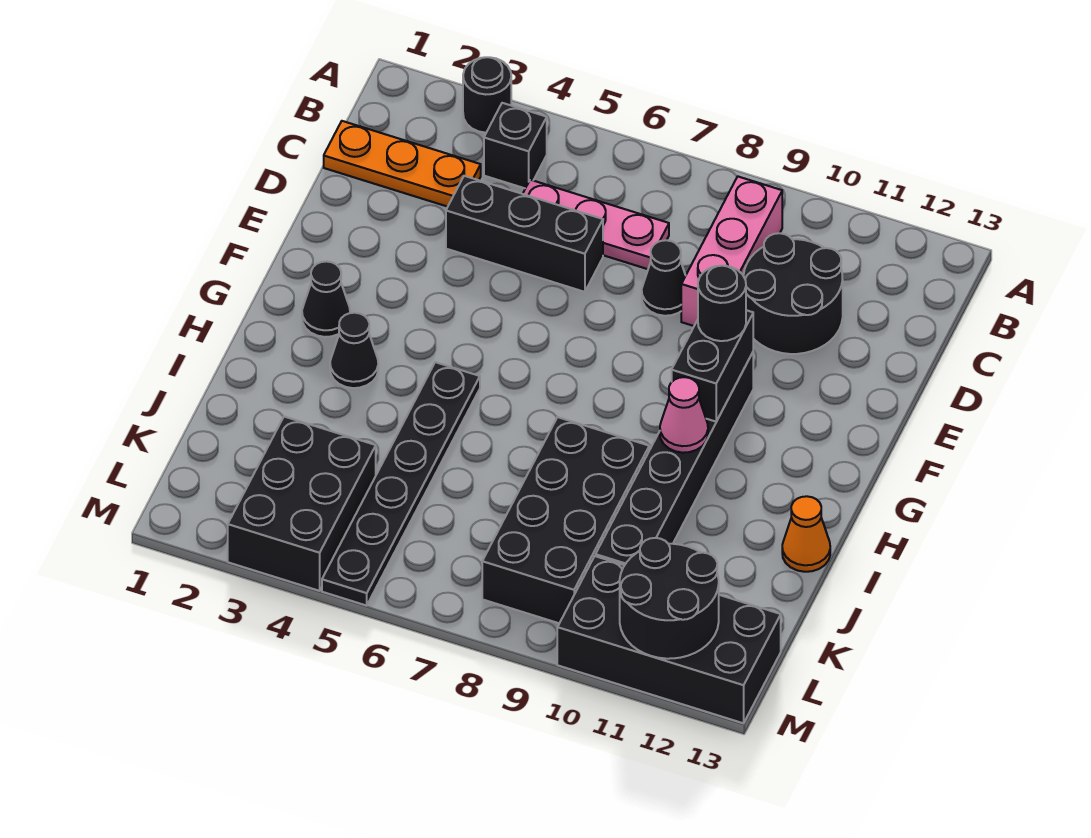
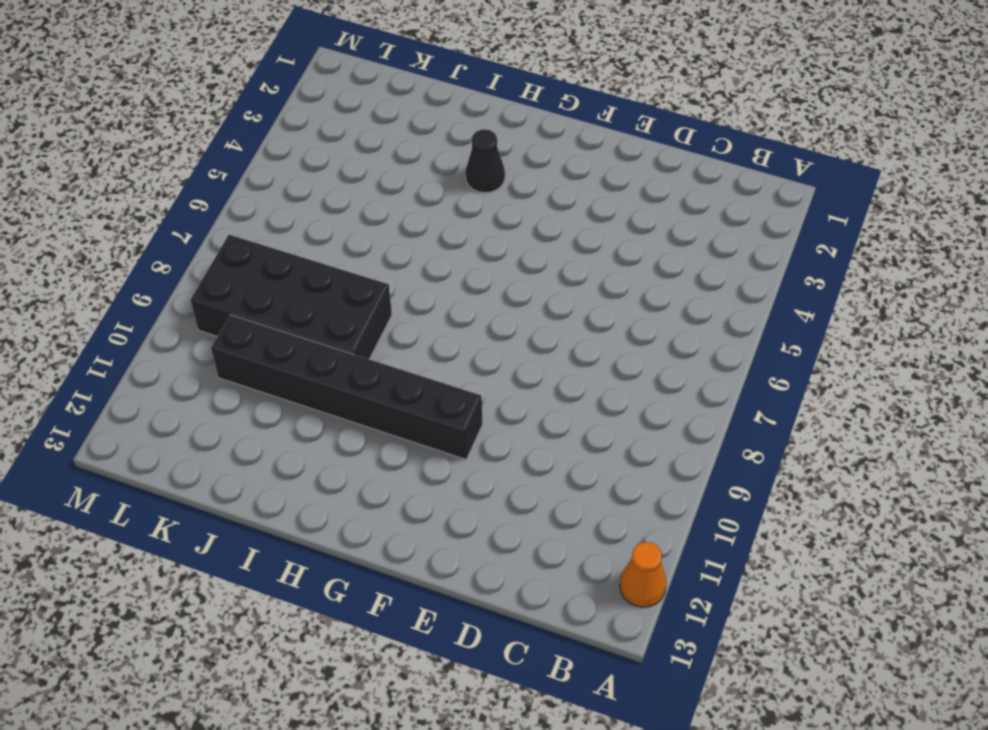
orange cone A12 level 1 -> orange cone I13 level 1
none -> black round brick A3 level 1
none -> black brick B4 level 1
none -> pink brick B9:D9 level 1

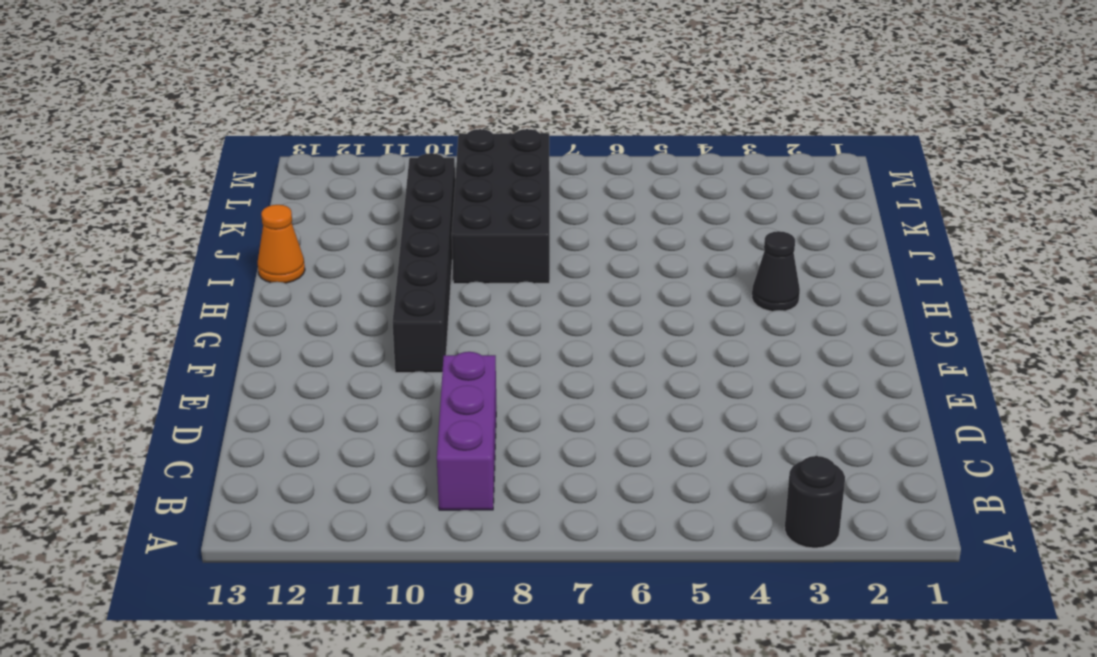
purple brick B9:D9 level 1 -> pink brick B9:D9 level 1
none -> black brick B4 level 1
none -> orange plate C1:C3 level 1
none -> pink plate C5:C7 level 1

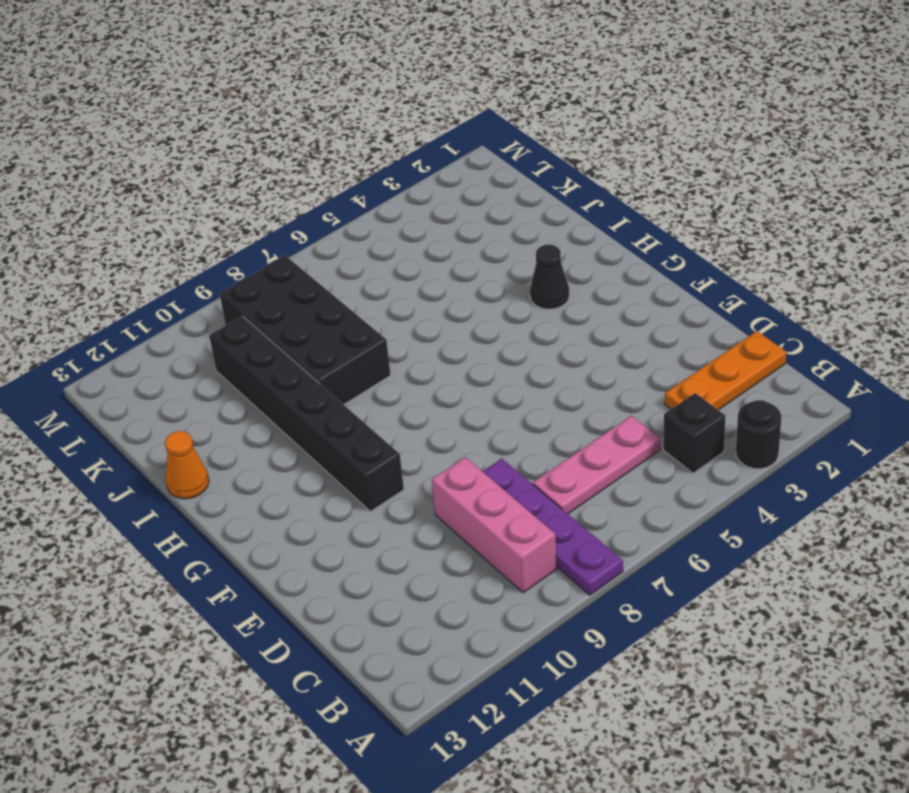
purple plate A8:D8 level 1 -> black cone D8 level 1
none -> black round brick C10:D11 level 1
none -> black brick D4:D6 level 1
none -> black cone G2 level 1

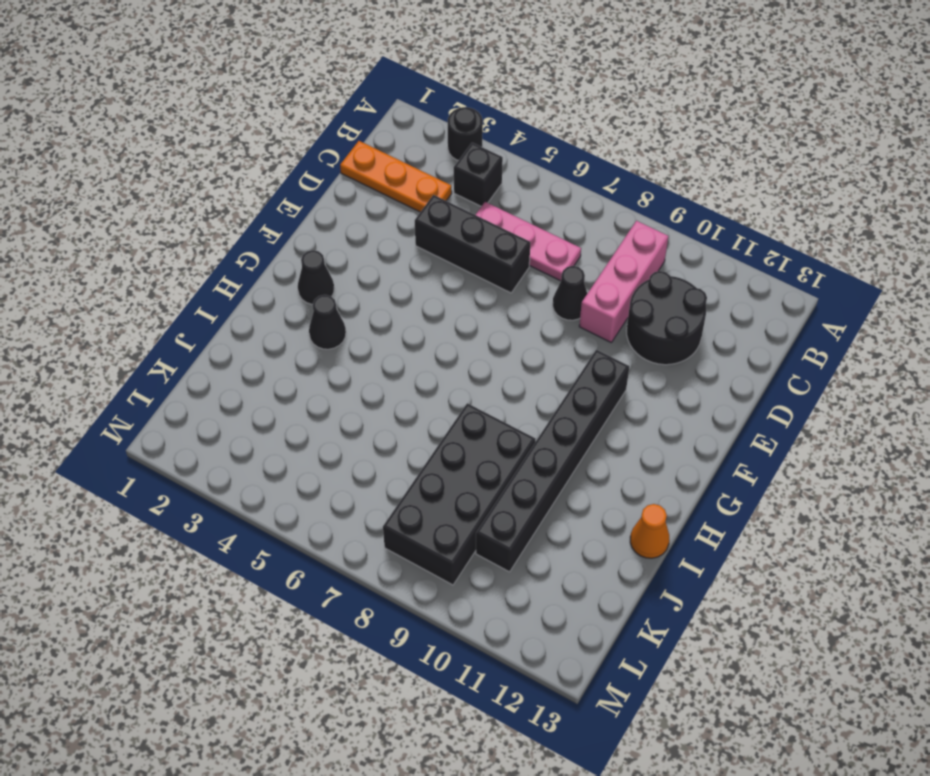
none -> black plate H5:M5 level 1
none -> black brick K3:M4 level 1
none -> black brick L10:M13 level 1

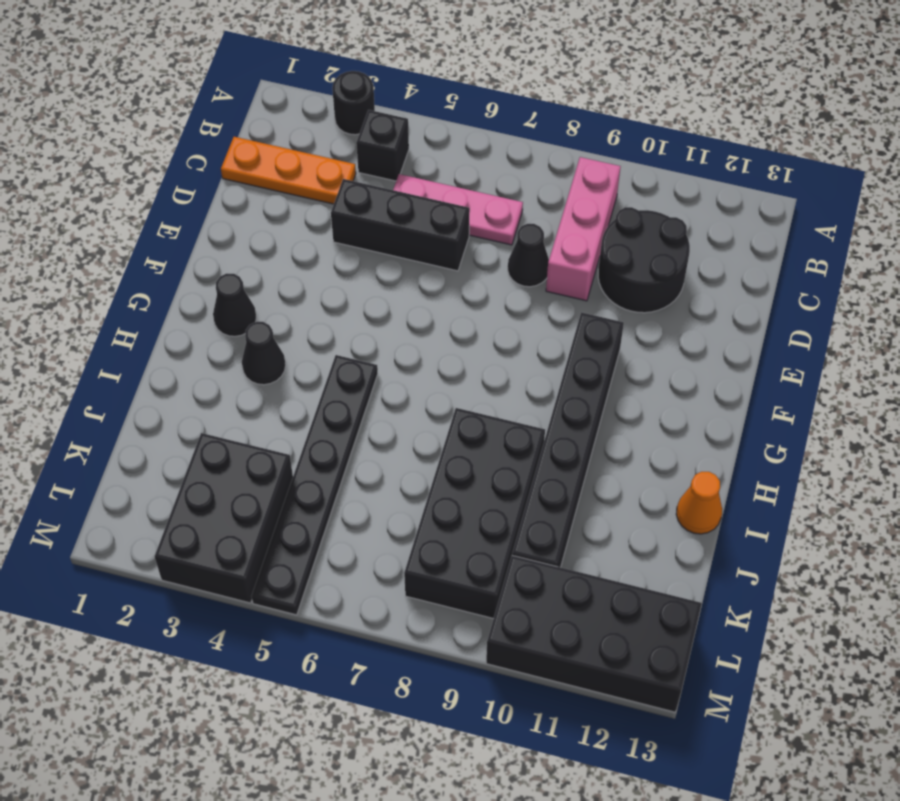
none -> black brick F10:G10 level 2
none -> pink cone H10 level 2
none -> black round brick L11:M12 level 2

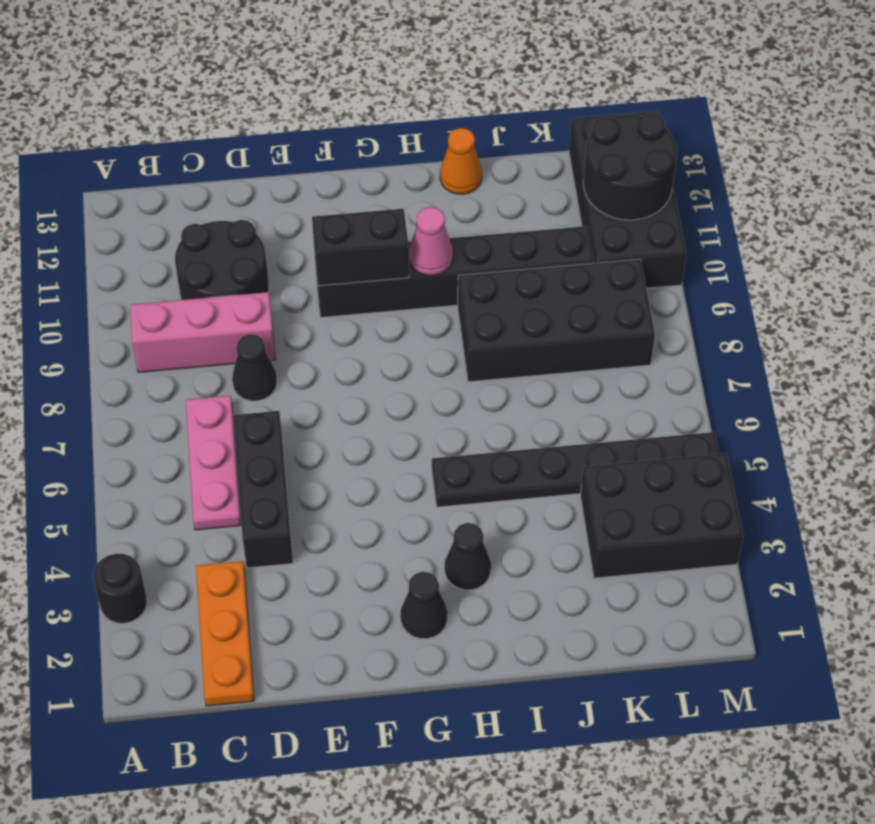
none -> black brick B4 level 1
none -> black round brick F10 level 3

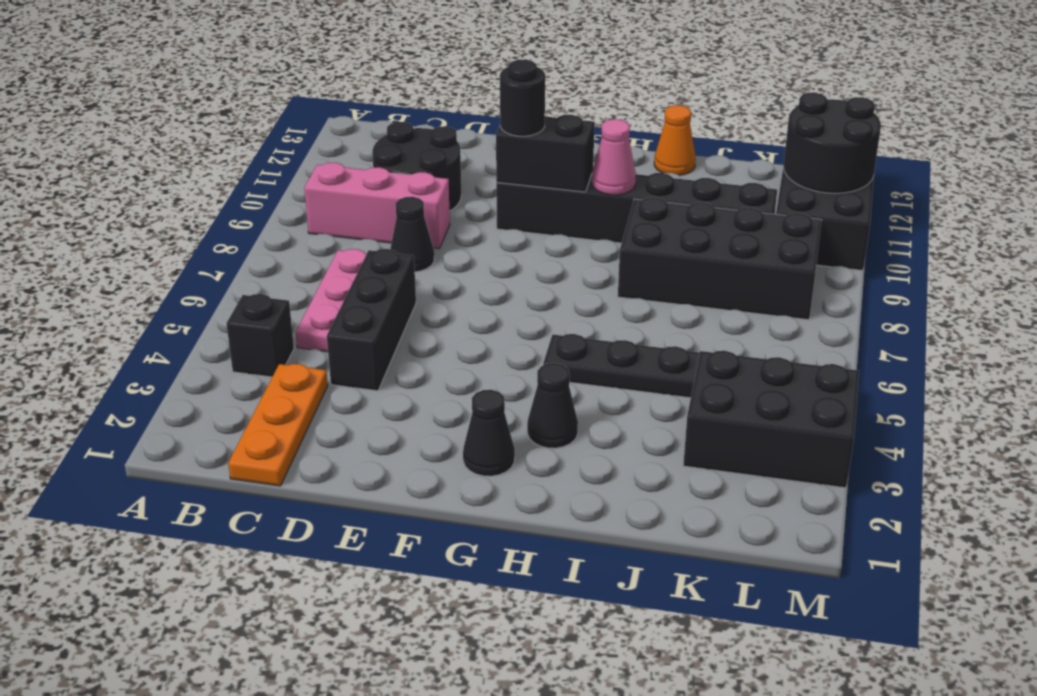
none -> black round brick A3 level 1

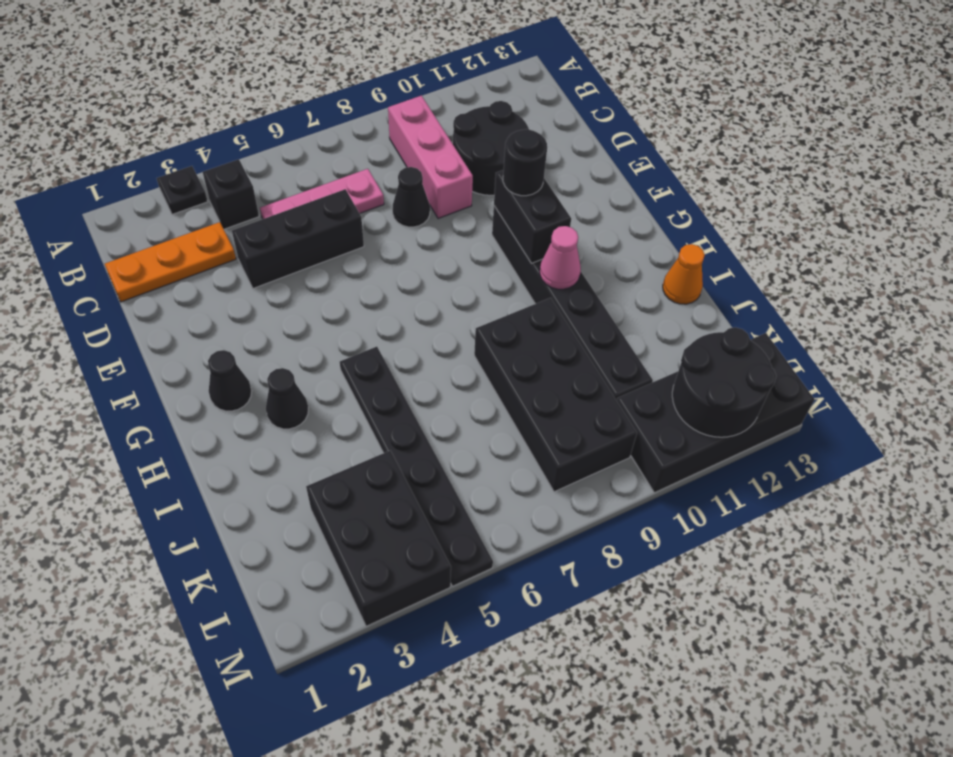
black plate A3 level 1 -> black round brick A3 level 1

